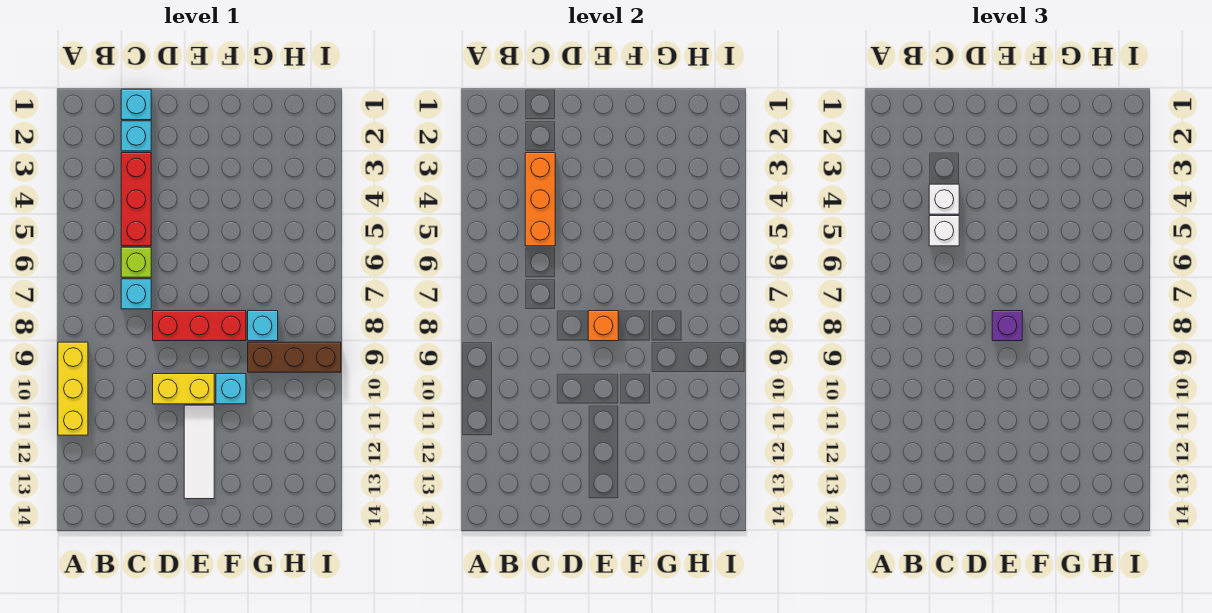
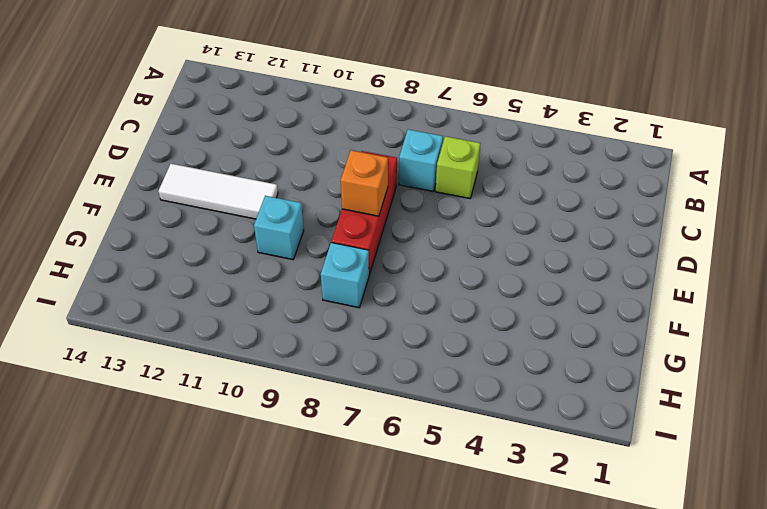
none -> yellow brick A9:A11 level 1
none -> cyan brick C1 level 1
none -> cyan brick C2 level 1

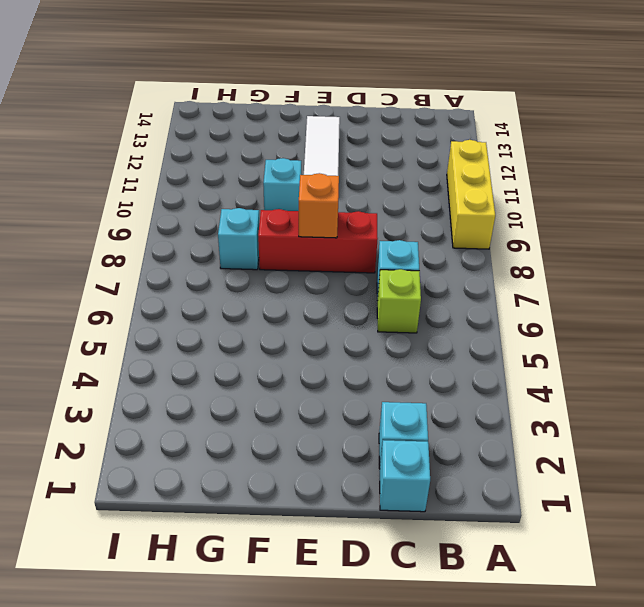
none -> red brick C3:C5 level 1
none -> yellow brick D10:E10 level 1
none -> brown brick G9:I9 level 1

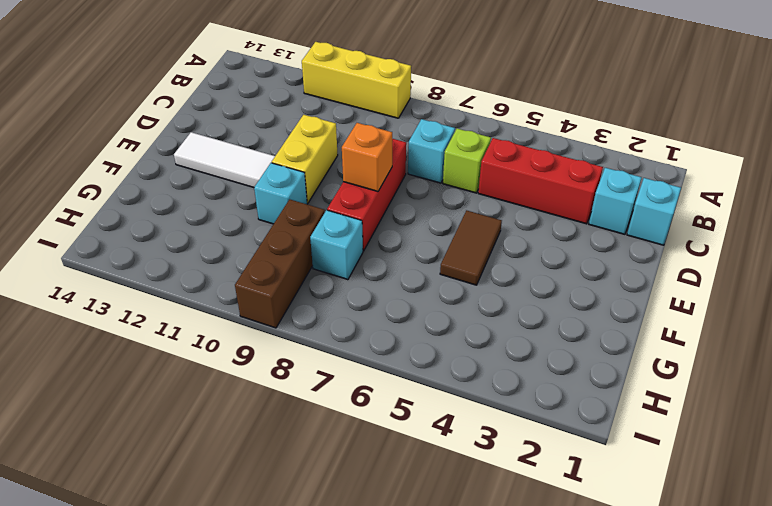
brown tile E5:F5 level 1 -> none
none -> orange brick C3:C5 level 2
none -> white brick C4 level 3
none -> white brick C5 level 3

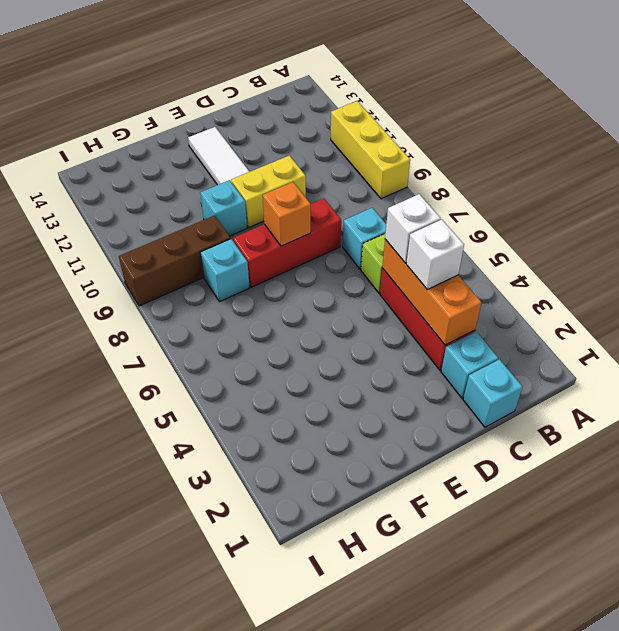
none -> purple brick E8 level 3

